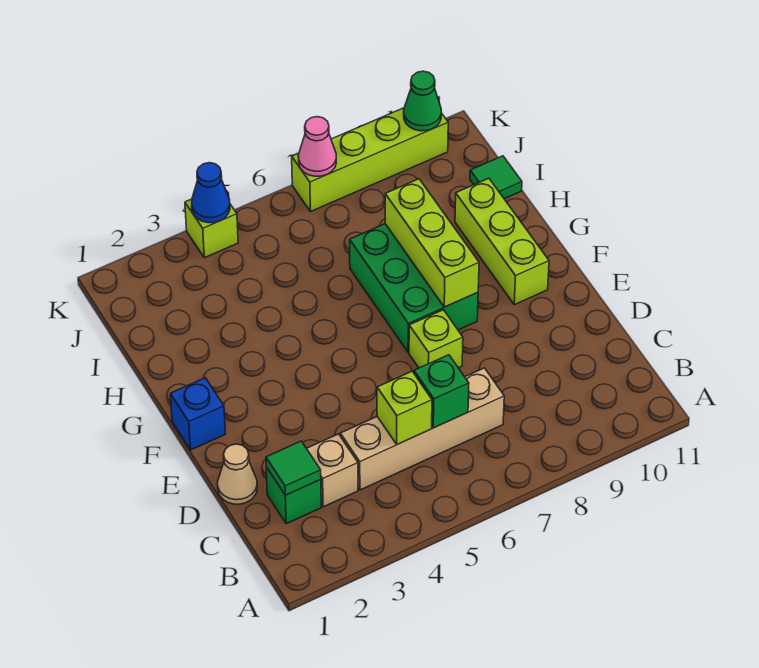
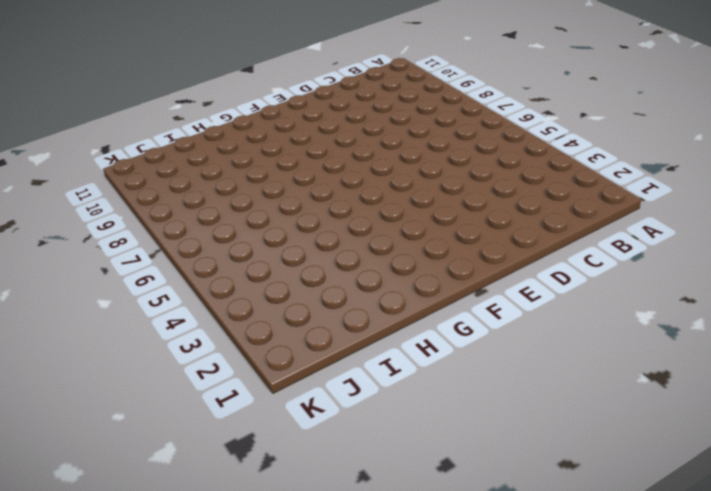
none -> green brick C2 level 1
none -> tan brick C3 level 1
none -> tan brick C4:C7 level 1

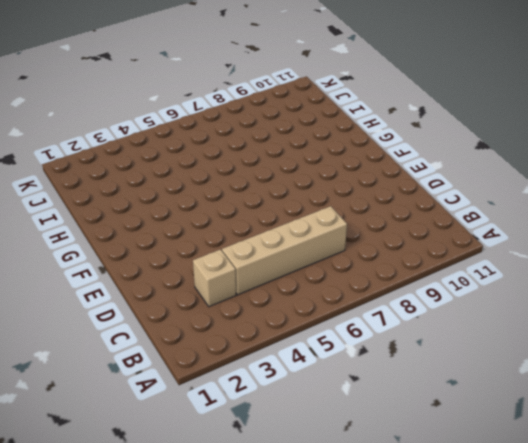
none -> green brick C2 level 1
none -> tan cone D1 level 1
none -> lime brick E7 level 1

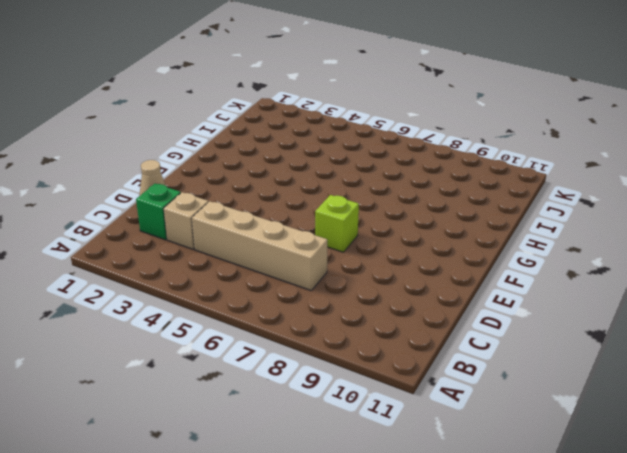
none -> blue brick F1 level 1
none -> green brick F7:H8 level 1
none -> lime brick F10:H10 level 1

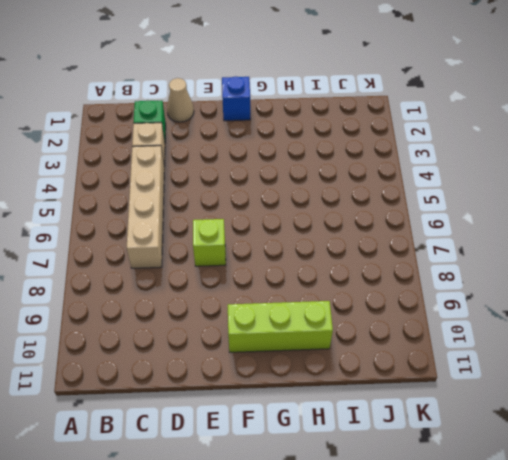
none -> green brick F7:H8 level 1
none -> green tile I11 level 1
none -> lime brick K4 level 1

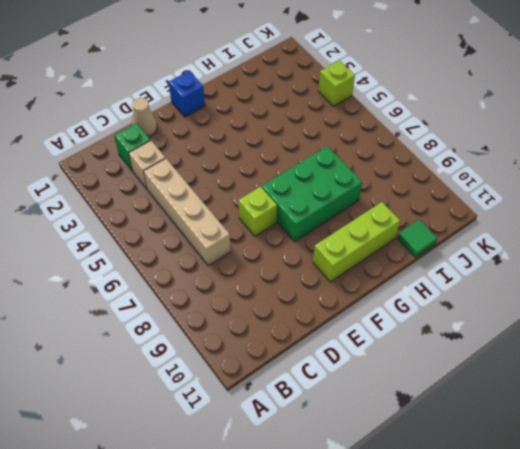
none -> lime brick K7:K10 level 1
none -> green tile C2 level 2
none -> lime brick C5 level 2

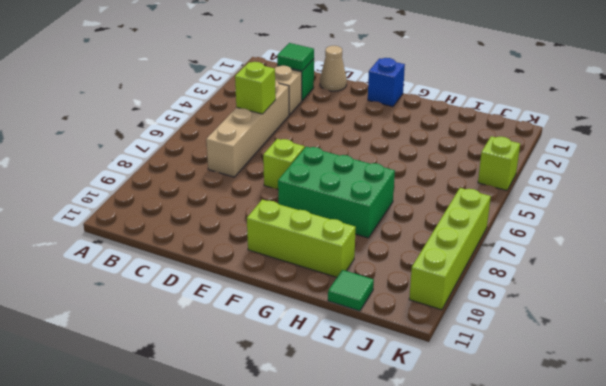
none -> green brick C6 level 2
none -> lime brick F8:H8 level 2
none -> blue cone K4 level 2

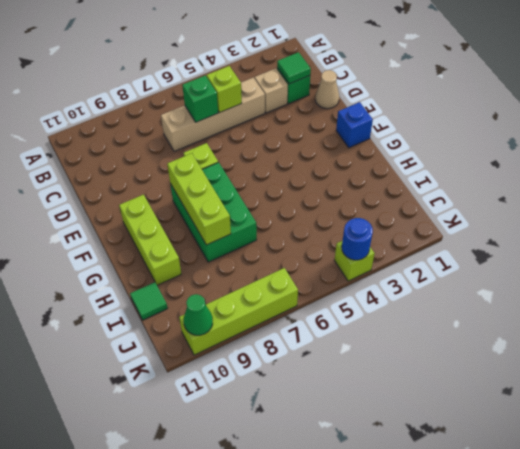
blue round brick K4 level 2 -> blue cone K4 level 2
none -> pink cone K7 level 2

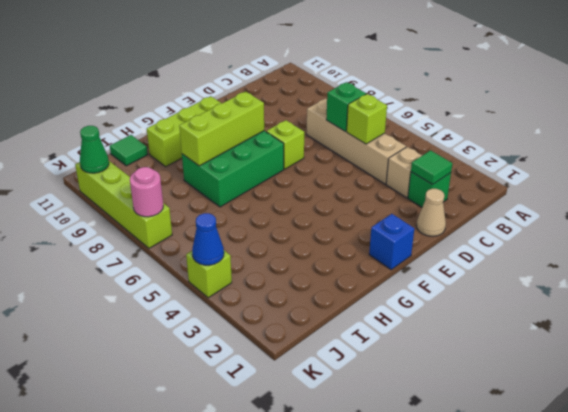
pink round brick K7 level 2 -> pink cone K7 level 2

